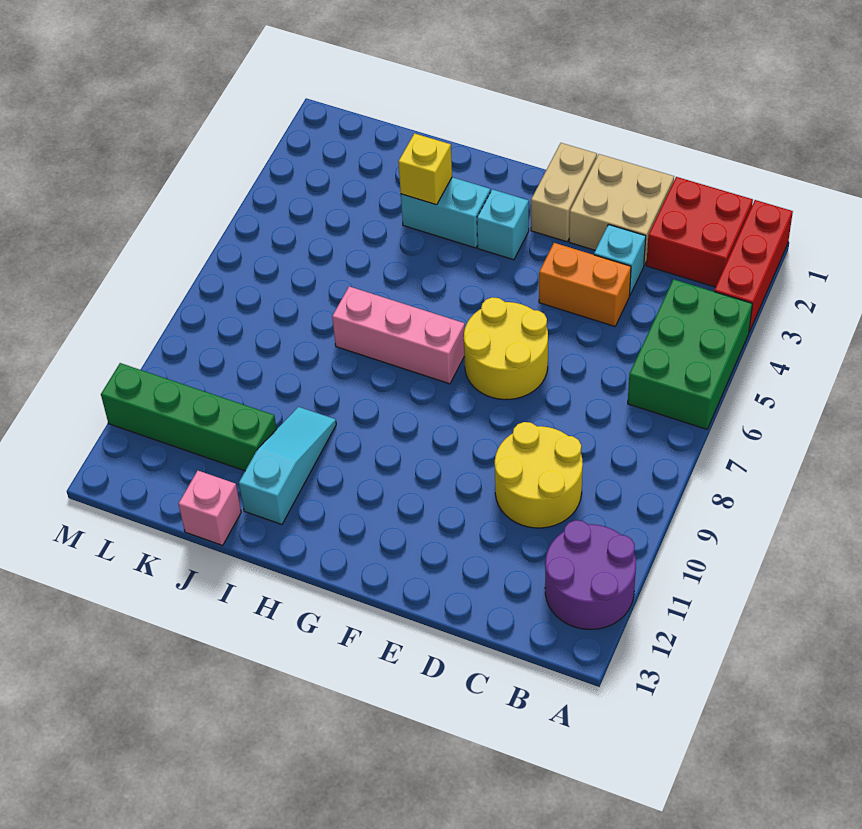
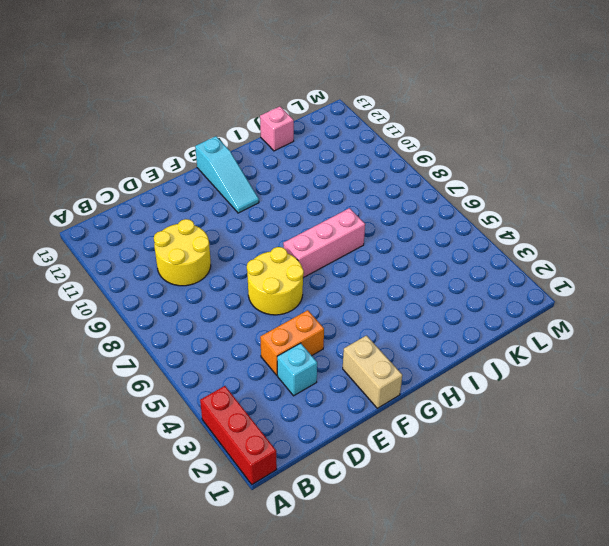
cyan slope G11:G13 level 1 top 13 -> cyan slope I10:I12 level 1 top 12
none -> green brick A4:B6 level 1
none -> purple round brick A11:B12 level 1
none -> red brick B1:C2 level 1

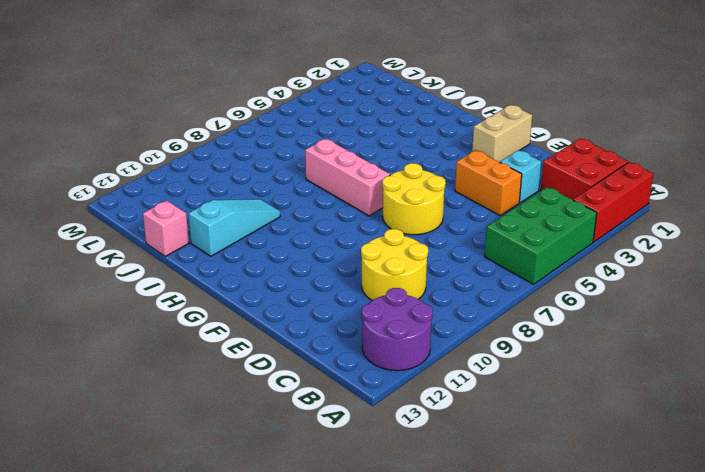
none -> tan brick D1:E2 level 1
none -> cyan brick G3 level 1
none -> cyan brick H3:I3 level 1

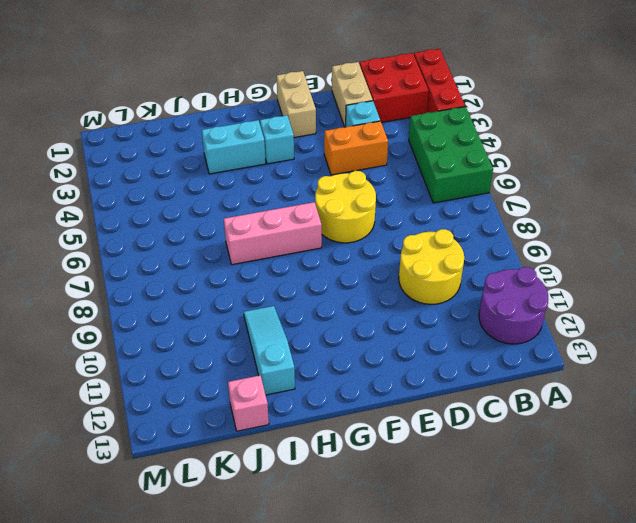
tan brick D1:D2 level 1 -> tan brick D1:E2 level 1
none -> green brick J11:M11 level 1
none -> yellow brick I3 level 2

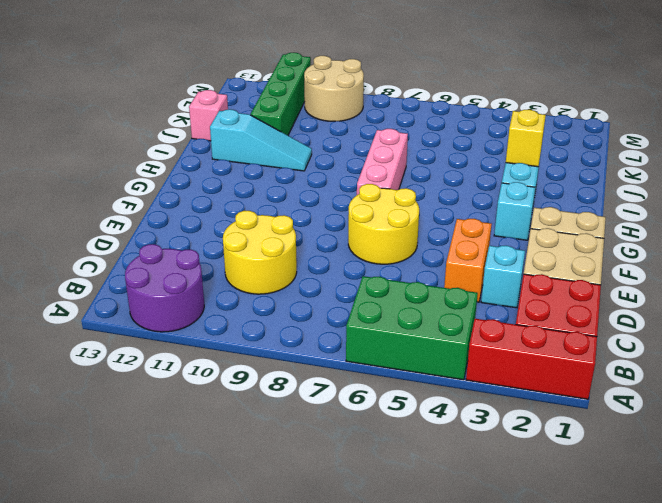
tan round brick L9:M10 level 1 -> none

